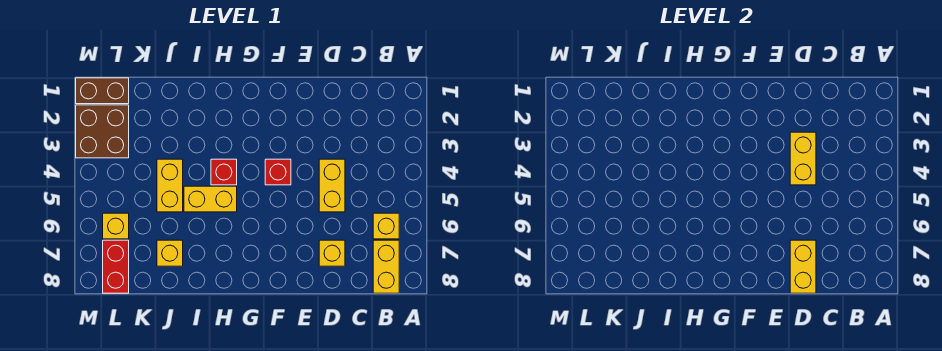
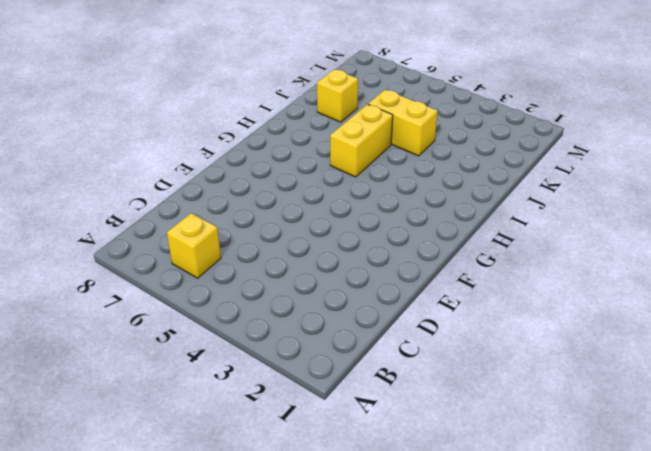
none -> yellow brick B7:B8 level 1
none -> yellow brick D4:D5 level 1
none -> yellow brick D7 level 1

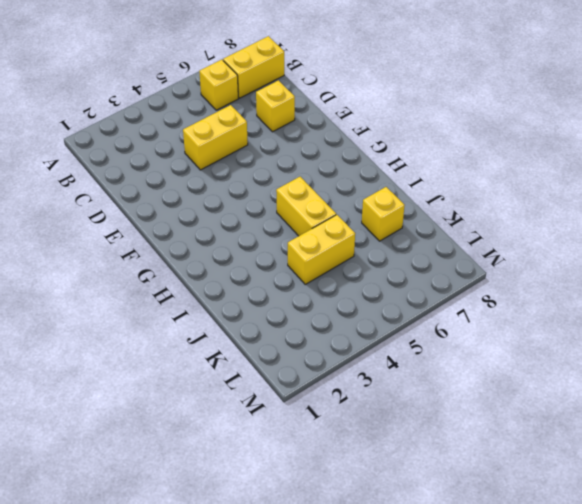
none -> red brick F4 level 1
none -> red brick H4 level 1
none -> brown brick L1:M1 level 1

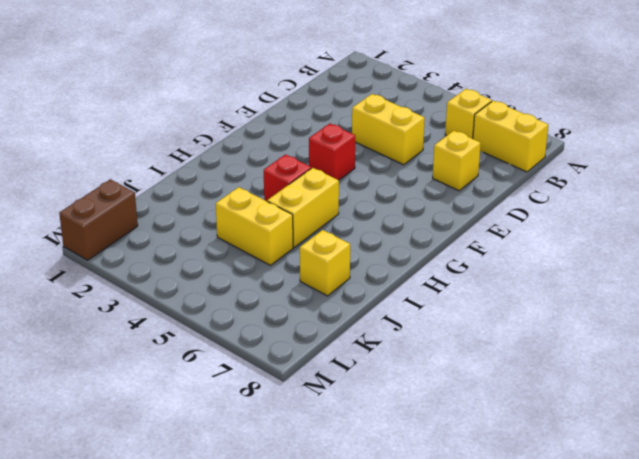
none -> brown brick L2:M3 level 1
none -> yellow brick L6 level 1
none -> red brick L7:L8 level 1

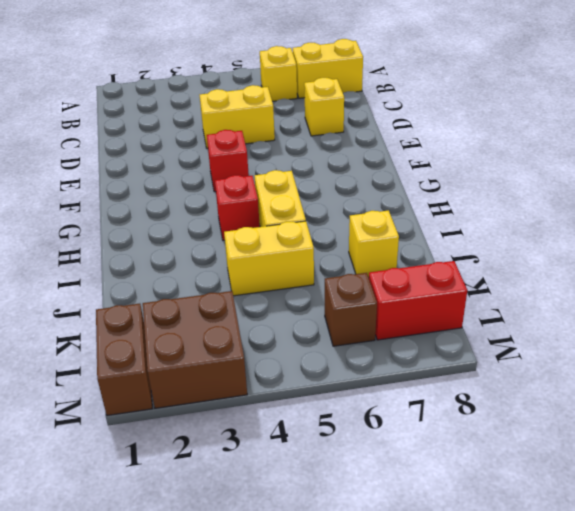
brown brick L6 level 1 -> yellow brick L6 level 1
none -> yellow brick D3:D4 level 2
none -> yellow brick D7:D8 level 2

